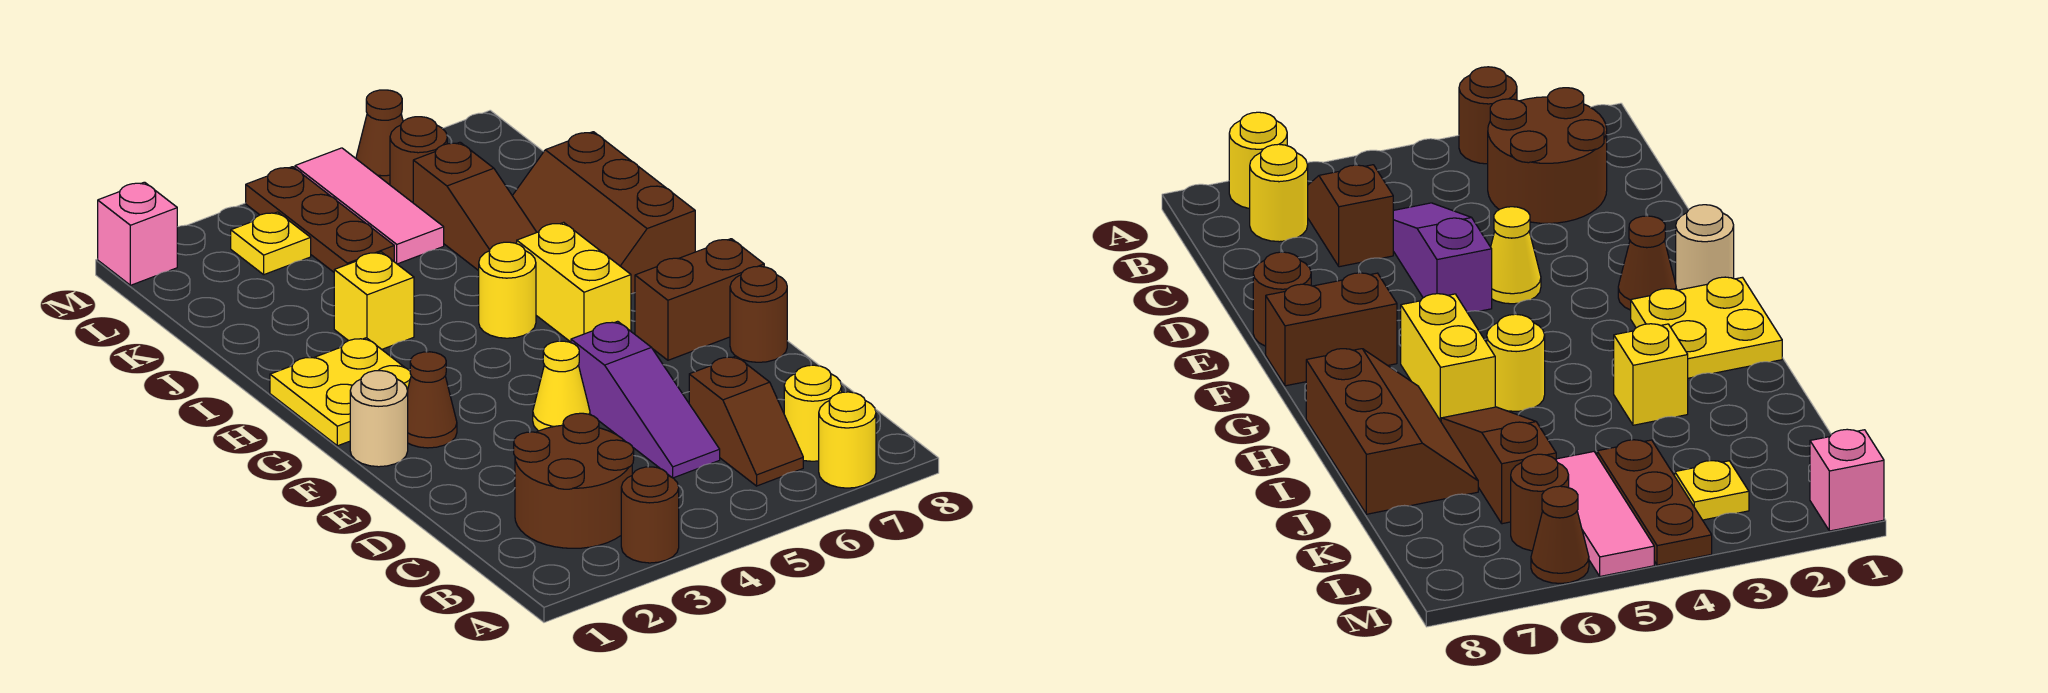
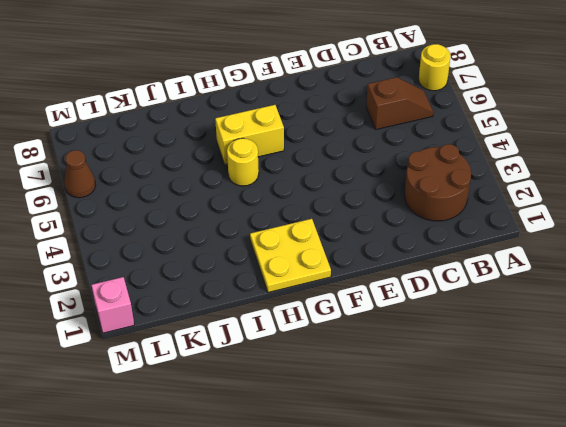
none -> brown round brick A3 level 1
none -> yellow round brick B7 level 1
none -> purple slope C5:E5 level 1 top E

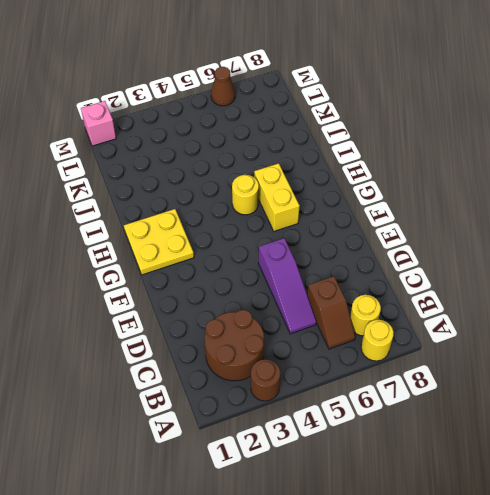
none -> yellow cone E4 level 1
none -> brown round brick E8 level 1
none -> tan round brick F1 level 1

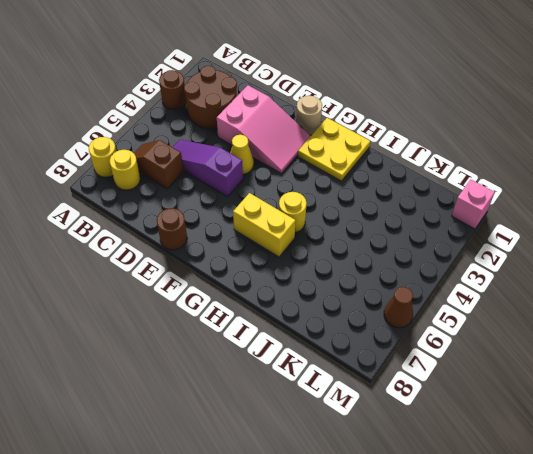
pink slope D2:F3 level 1 top D -> brown cone F2 level 1
none -> brown brick F7:F8 level 1
none -> brown slope H7:J8 level 1 top 8
none -> yellow brick I3 level 1

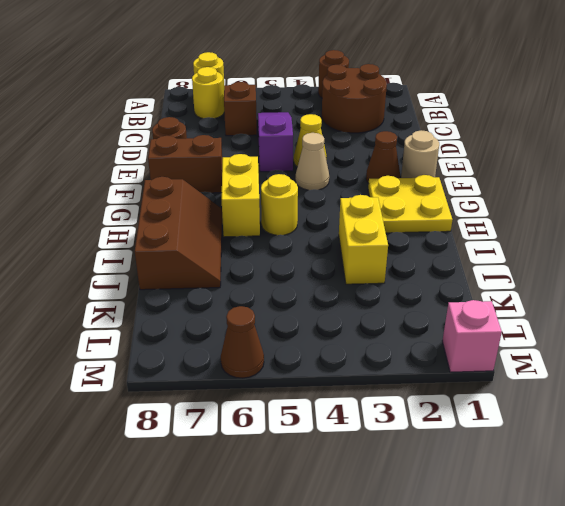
tan cone F4 level 1 -> none
yellow brick I3:J3 level 1 -> yellow brick I3 level 1
none -> brown slope I6:K6 level 1 top K
none -> brown plate K4:M4 level 1
none -> pink tile K5:M5 level 1

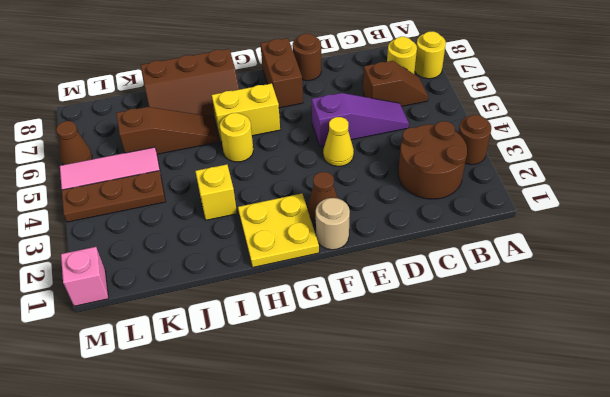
none -> yellow plate L3 level 1
none -> brown round brick L6 level 1

